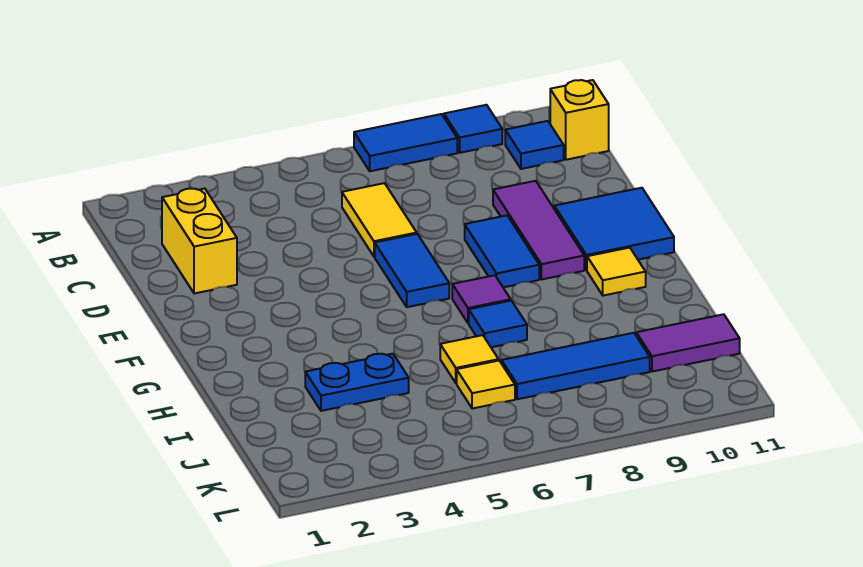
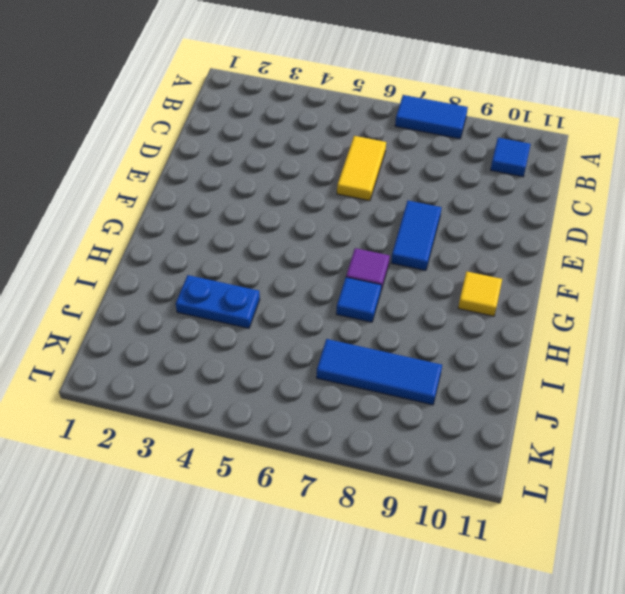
none -> blue tile A9 level 1
none -> yellow brick B11 level 1
none -> yellow brick C2:D2 level 1

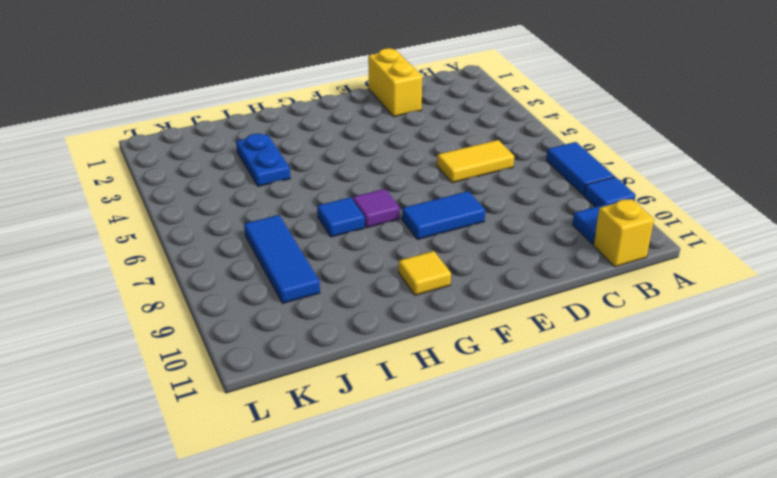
yellow brick D1:D2 level 1 -> yellow brick C2:D2 level 1
none -> purple tile D9:F9 level 1
none -> blue tile E6:F6 level 1
none -> blue tile E10:F11 level 1

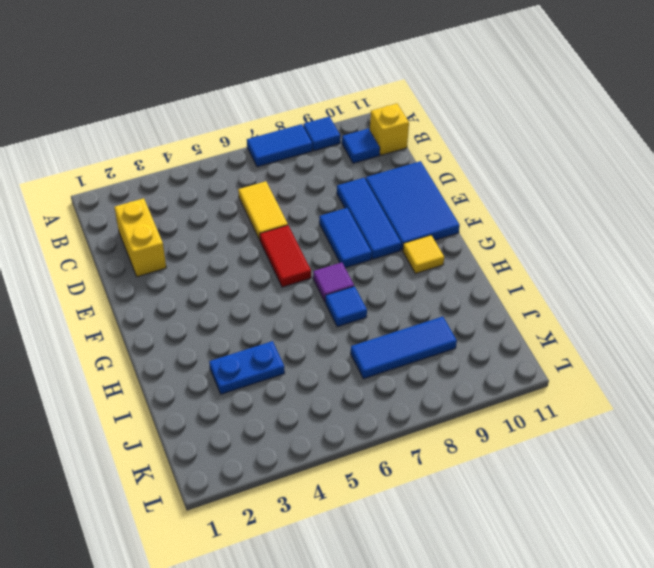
blue tile D9:F9 level 1 -> purple tile D9:F9 level 1
blue tile D10:F11 level 1 -> blue tile E10:F11 level 1
red tile E6:F6 level 1 -> blue tile E6:F6 level 1
none -> yellow tile I6 level 1
none -> yellow tile J6 level 1
none -> purple tile J10:J11 level 1

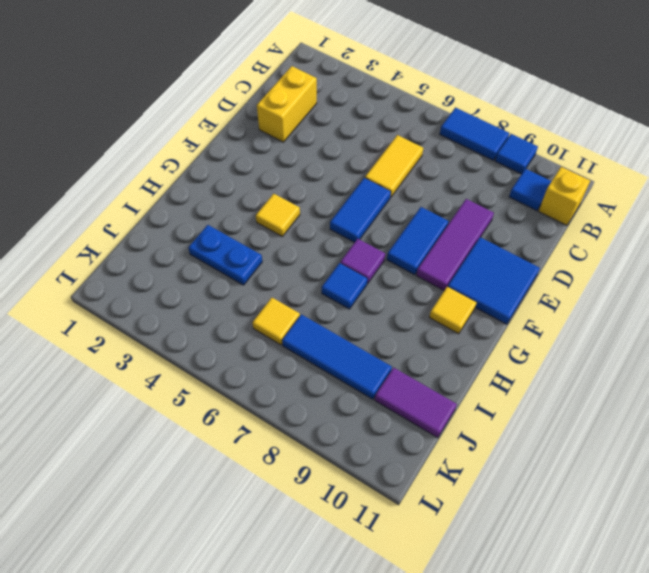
yellow tile G4 level 1 -> yellow tile I6 level 1

